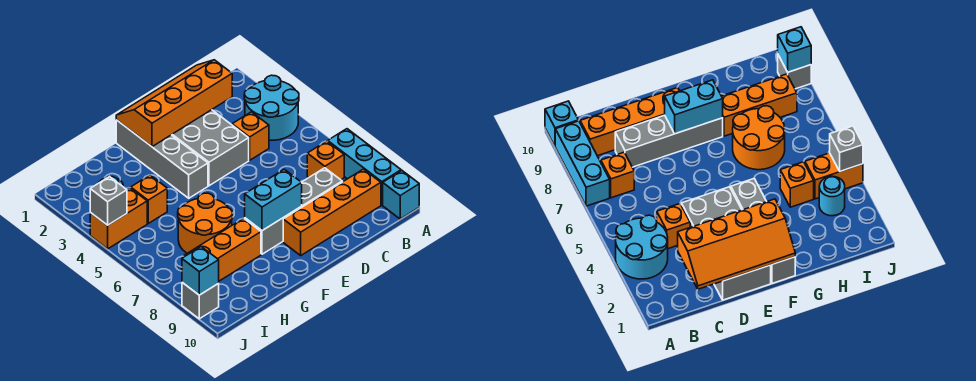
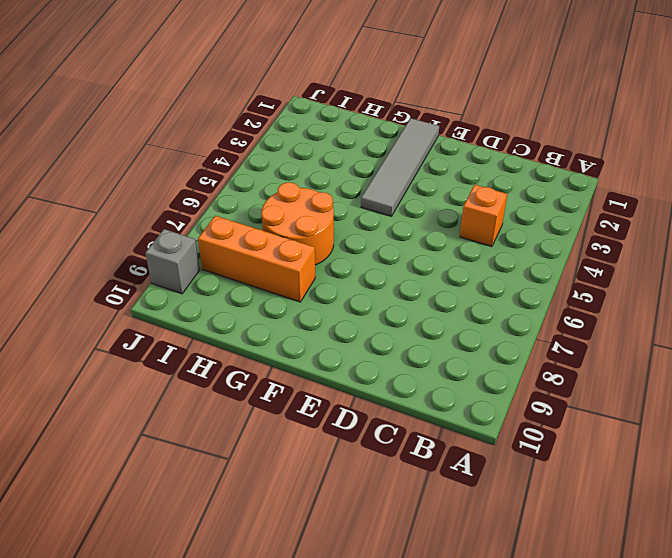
grey tile F1:F4 level 1 -> grey brick F1:F4 level 1
none -> cyan round brick A3:B4 level 1
none -> cyan brick A7:A9 level 1
none -> cyan brick A10 level 1

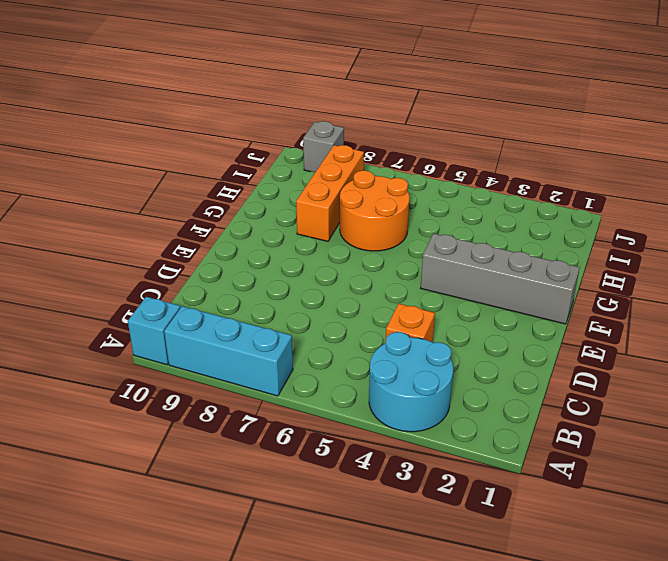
none -> orange brick B7 level 1
none -> orange brick B9:E9 level 1
none -> grey brick C8:F8 level 1

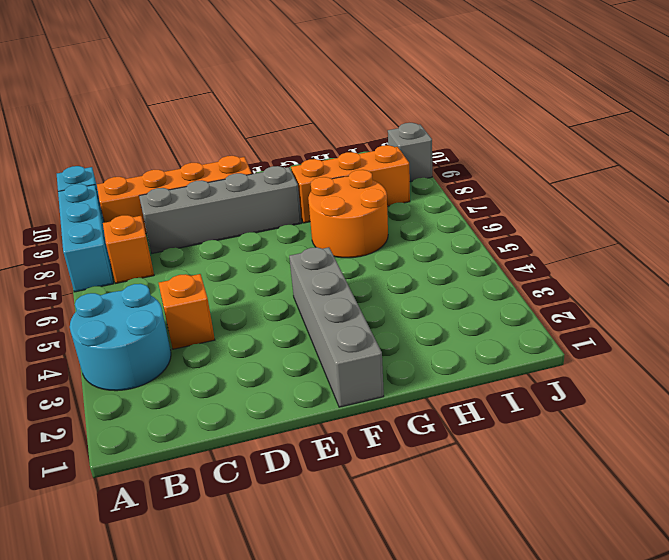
none -> grey brick D1:E4 level 1
none -> orange brick H4 level 1
none -> cyan round brick I3 level 1

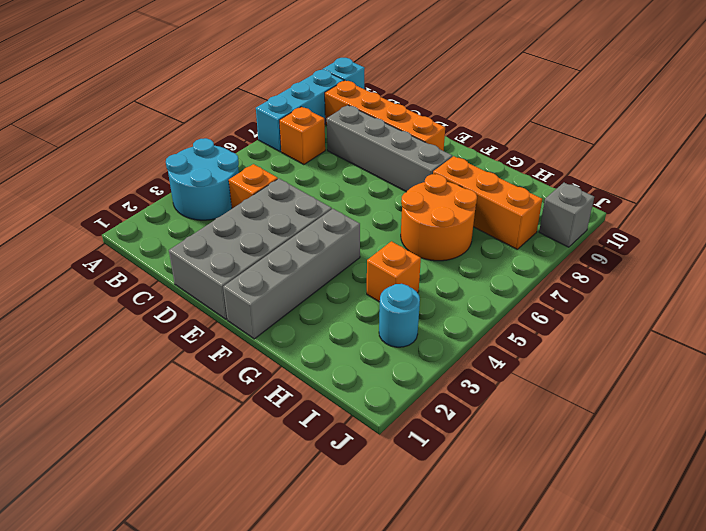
none -> orange brick I4:J4 level 1
none -> orange slope C1:F2 level 2 top 2
none -> cyan brick E8:F8 level 2

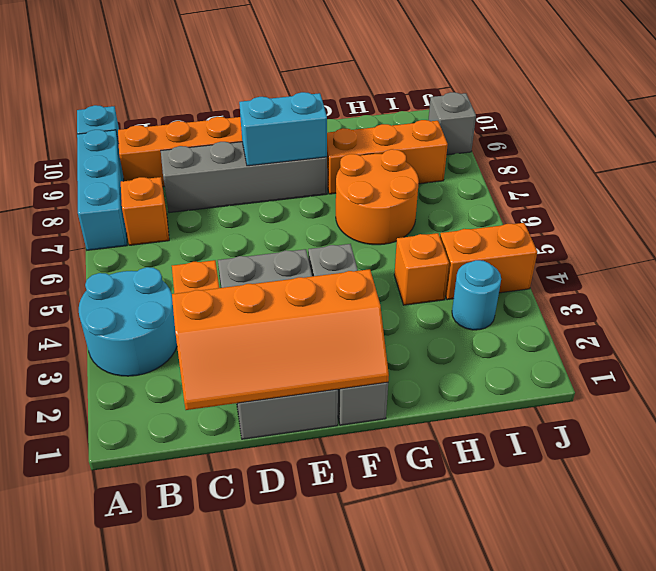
none -> grey brick J4 level 2
none -> cyan brick J9 level 2

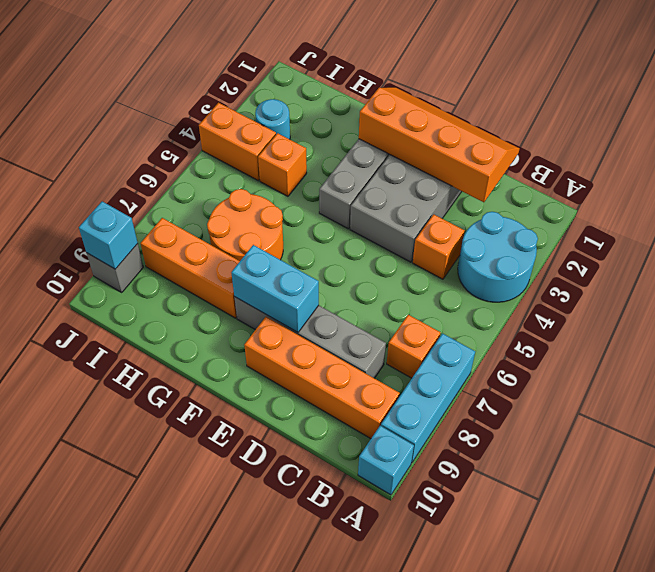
none -> grey brick J4 level 2

